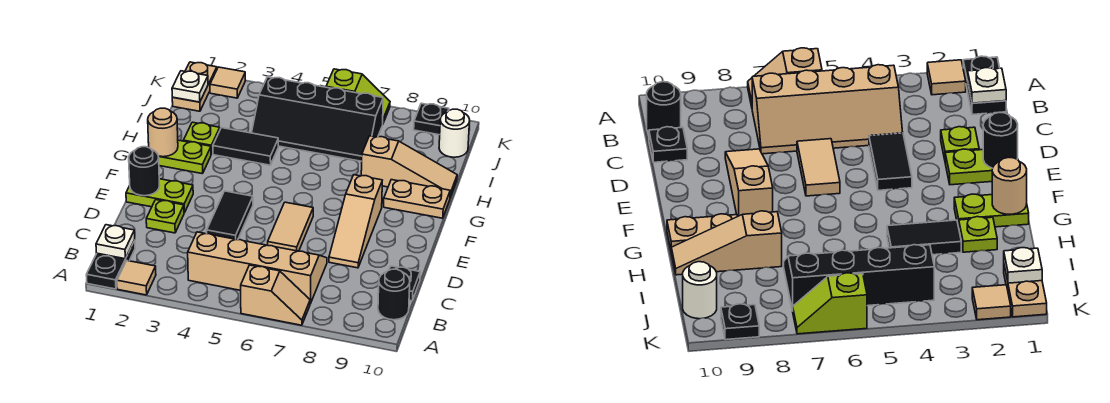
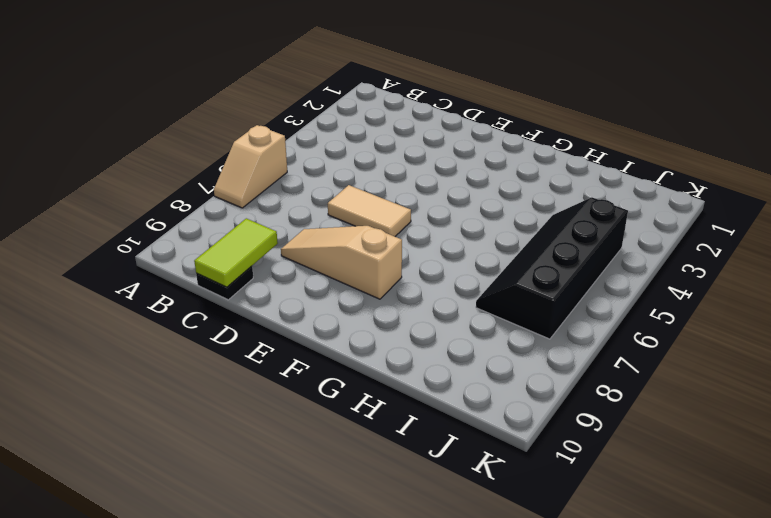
lime tile C9:C10 level 2 -> none
none -> black plate A1:B1 level 1
none -> tan tile A2 level 1
none -> tan slope B4:C7 level 1 top B

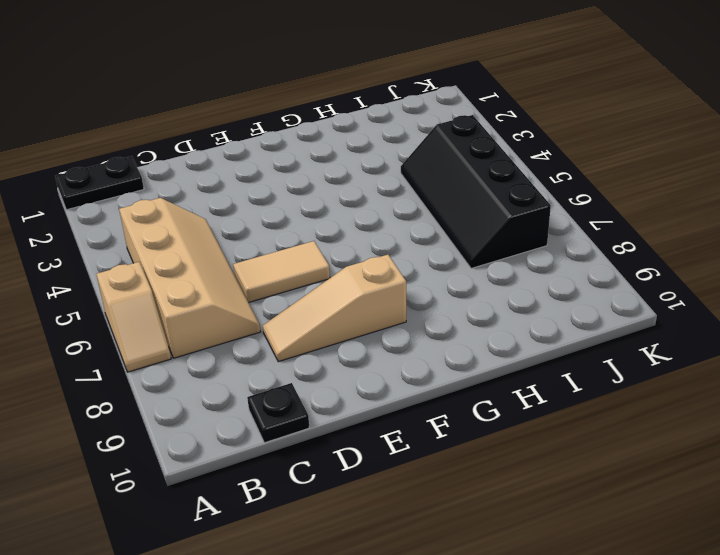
none -> tan tile A2 level 1
none -> black round brick B10 level 1
none -> lime plate D2 level 1

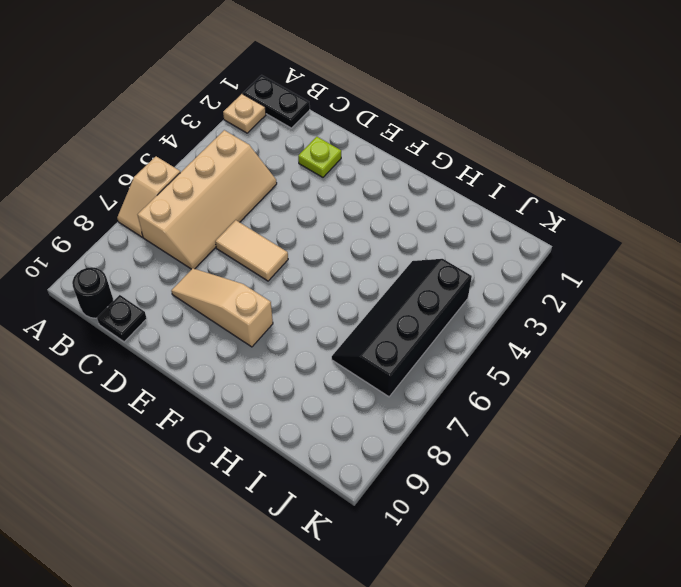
tan plate A2 level 1 -> tan tile A2 level 1
none -> black tile D4:E4 level 1
none -> lime plate E1:E2 level 1
none -> lime plate G1:G2 level 1

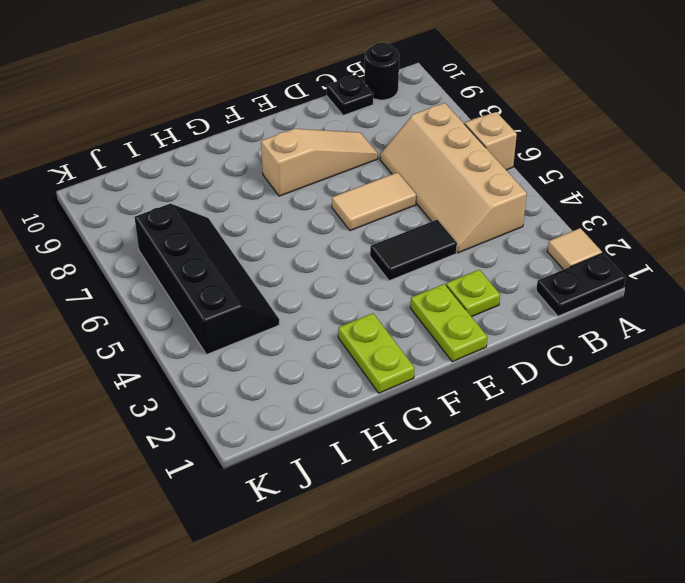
none -> tan plate G9:G10 level 1
none -> lime plate H2 level 1
none -> black tile H3:H4 level 1

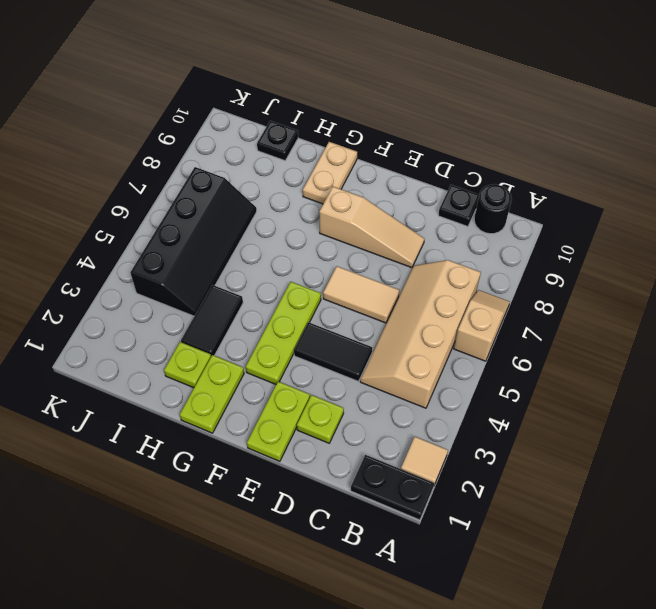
lime plate F3:F5 level 1 -> none
black plate I10 level 1 -> black plate K9 level 1
none -> tan slope H8:H10 level 1 top 8
none -> tan plate J1:K1 level 1
none -> white round brick J10 level 1

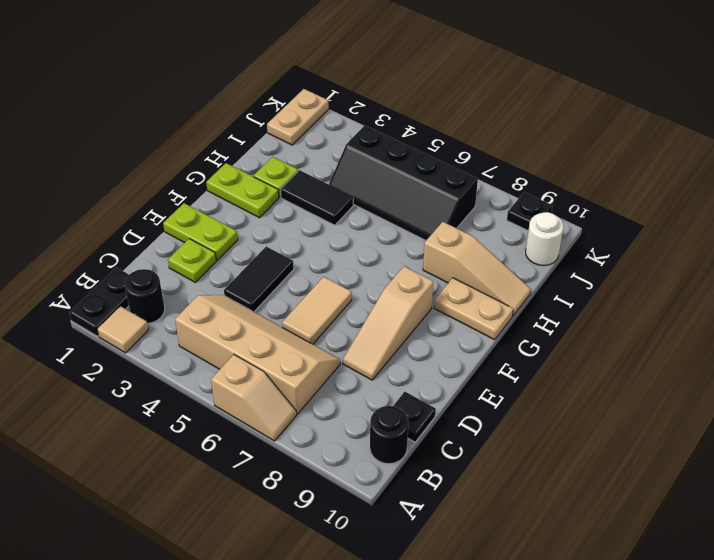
black round brick B2 level 1 -> black round brick E1 level 2
none -> tan tile K2 level 1
none -> lime slope K6:K7 level 1 top 6
none -> white plate B1 level 2

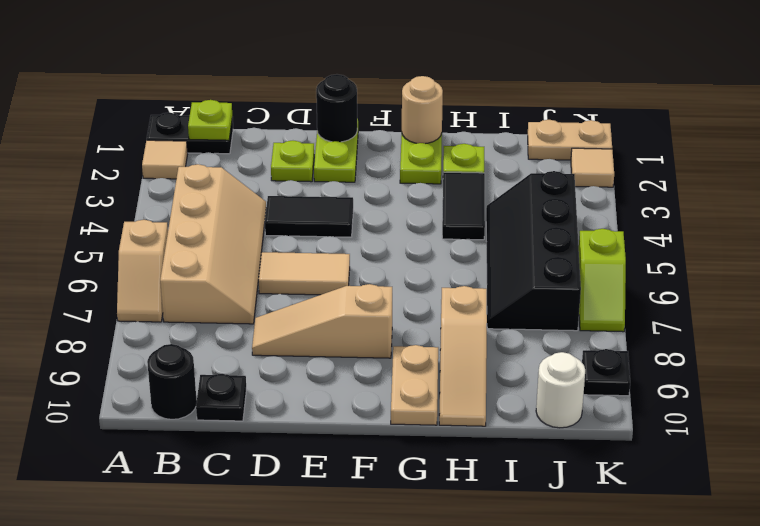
lime plate B1 level 2 -> white plate B1 level 2
none -> white plate J1 level 2

